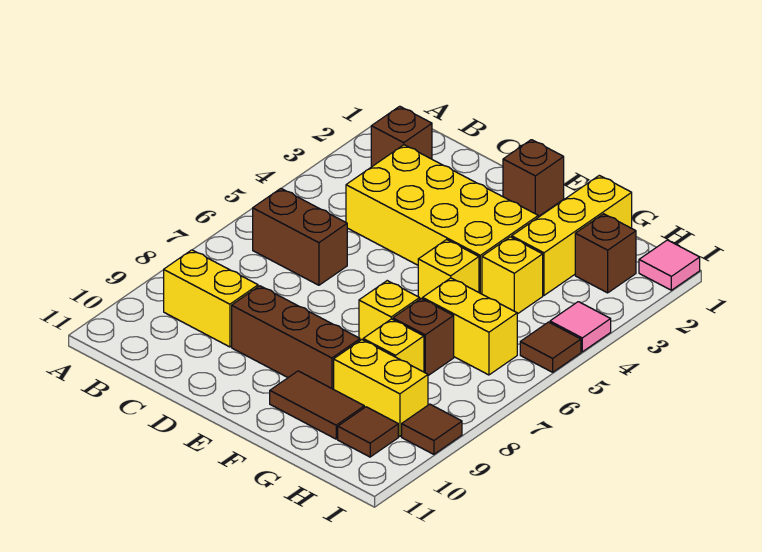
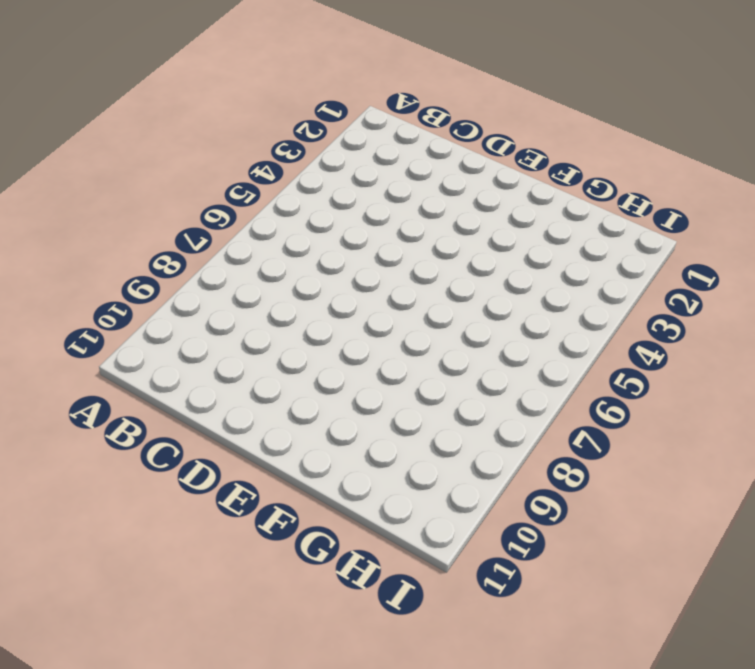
none -> brown brick B2 level 1
none -> brown brick B6:C6 level 1
none -> yellow brick B9:C9 level 1

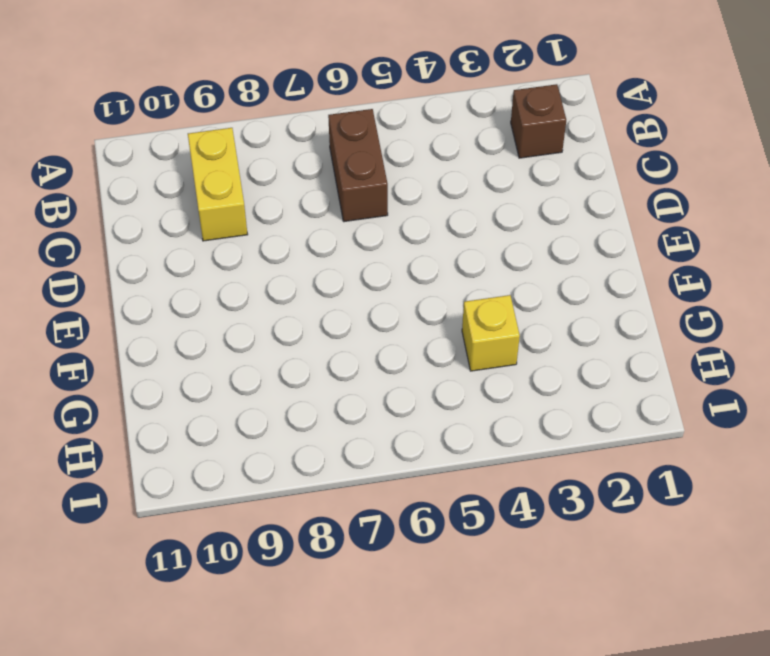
none -> yellow brick C3:F4 level 1
none -> brown brick D9:F9 level 1
none -> brown brick E1 level 1

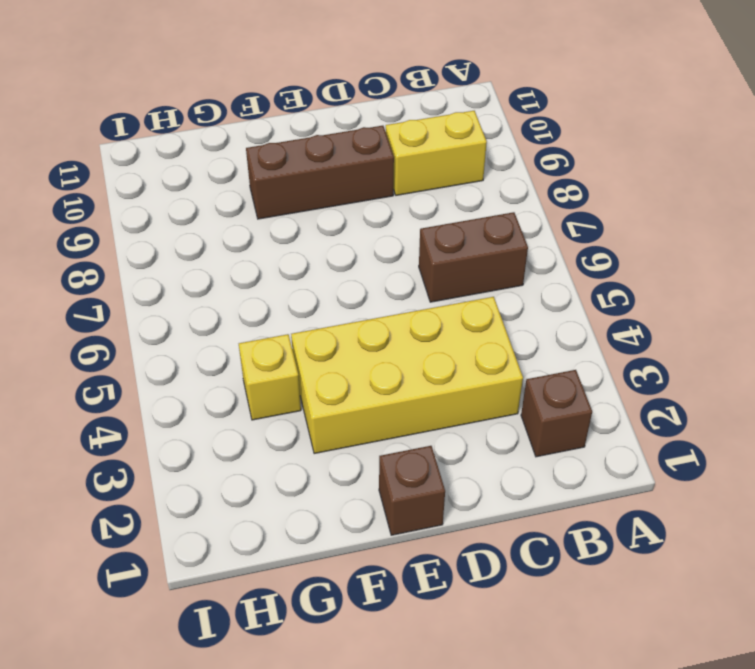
none -> yellow brick F5 level 1
none -> yellow brick F7 level 1
none -> brown tile F10:G10 level 1

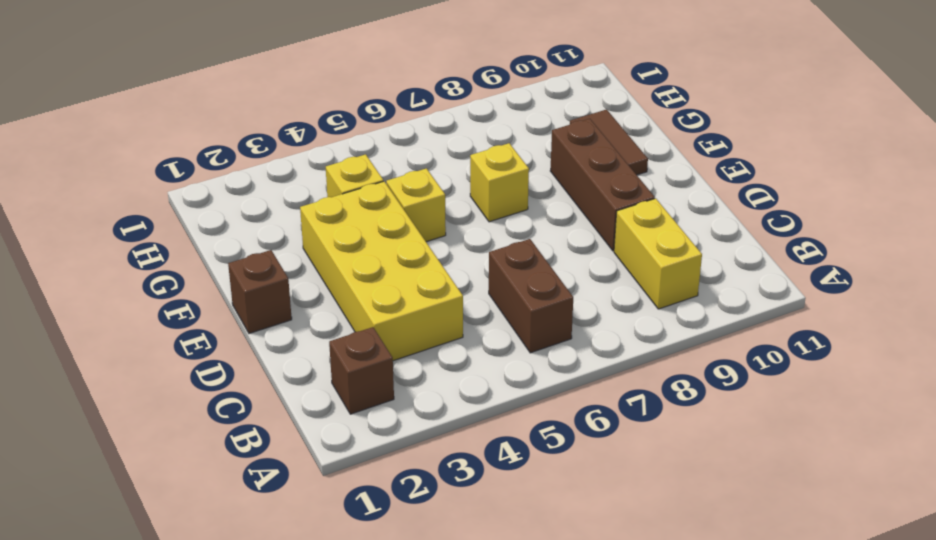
none -> yellow brick G1:G3 level 1
none -> yellow brick G6:H6 level 1
none -> brown brick G7 level 1

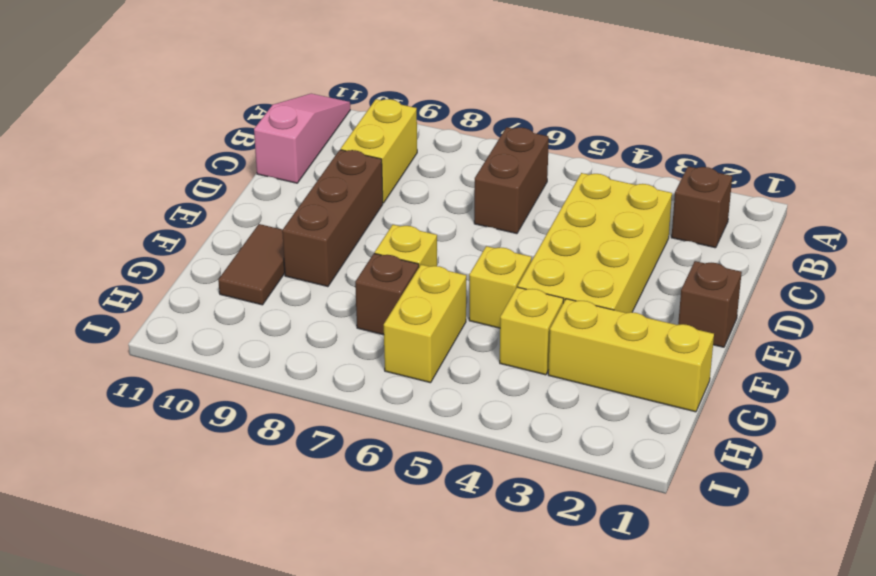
pink slope A11:C11 level 1 top C -> none
none -> yellow brick G8 level 1
none -> yellow brick G9:H9 level 1
none -> brown brick H2 level 1

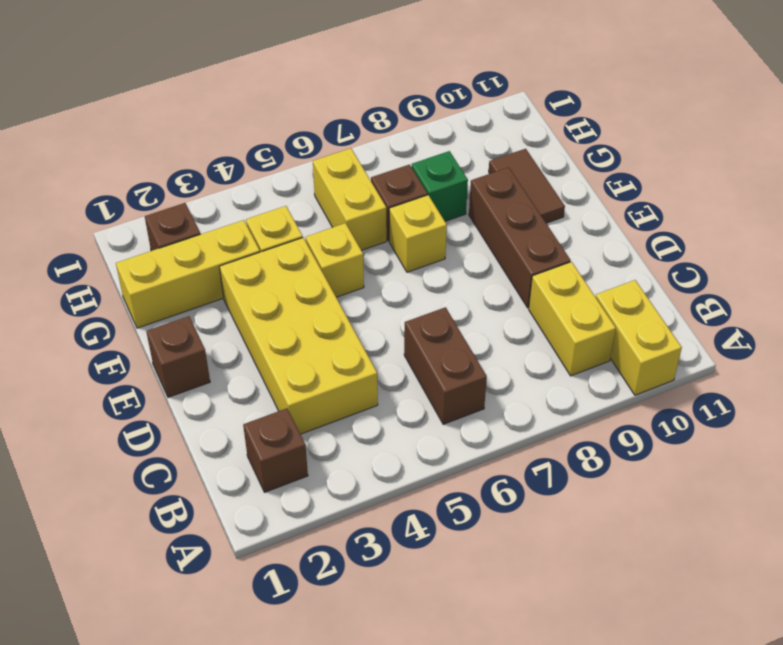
yellow brick A10:B10 level 1 -> yellow brick G9:H9 level 1
green brick G8 level 1 -> yellow brick G8 level 1
none -> brown tile H10 level 1
none -> pink tile I1 level 1
none -> pink tile I4 level 1

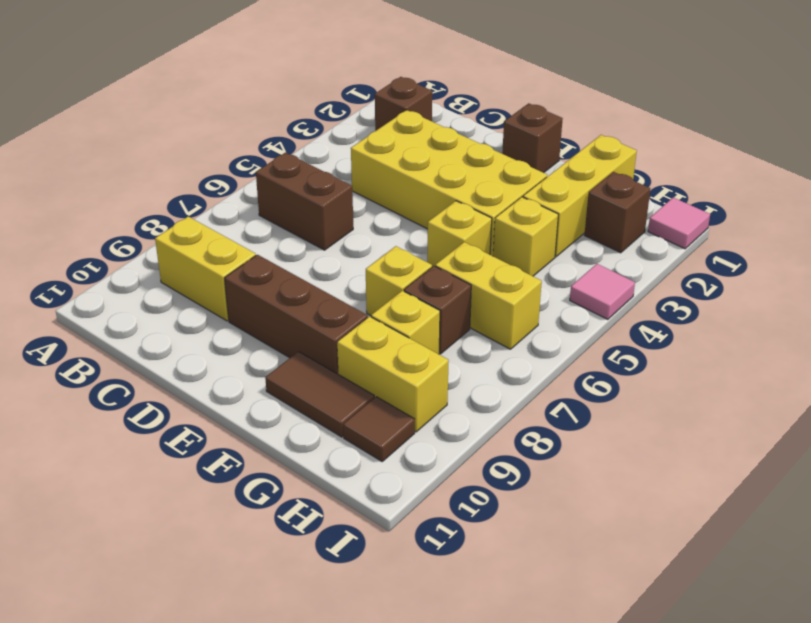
none -> brown tile I5 level 1
none -> brown tile I9 level 1

